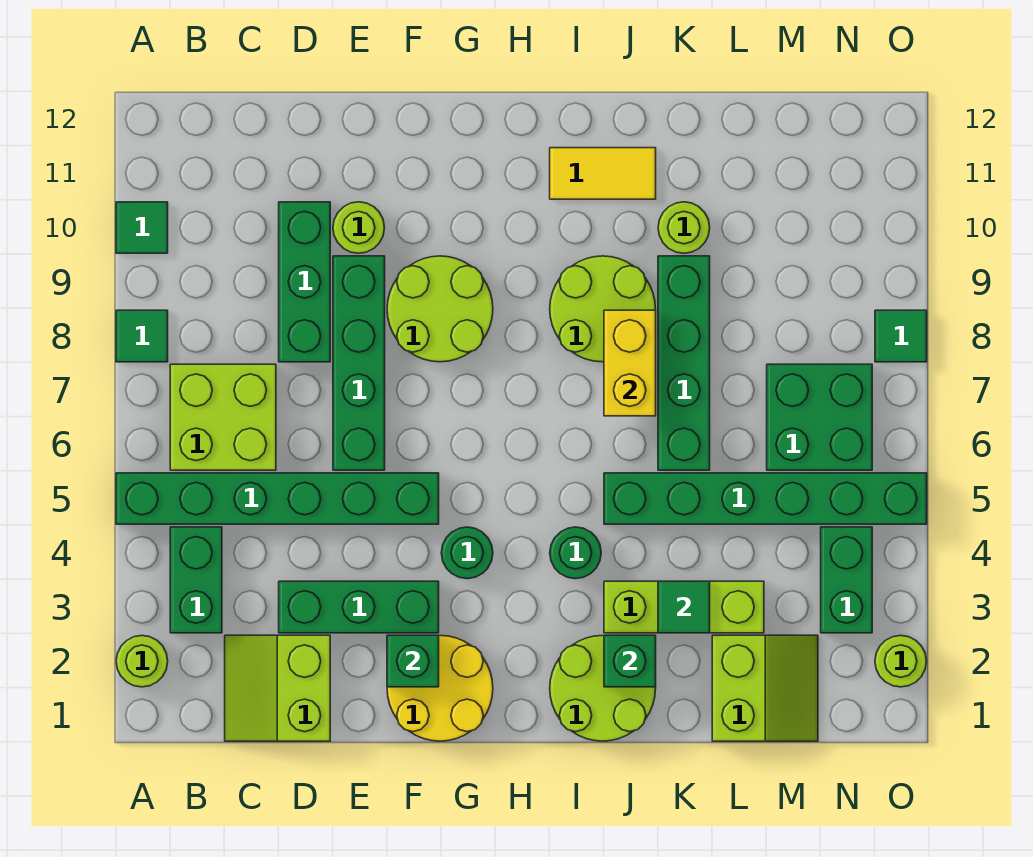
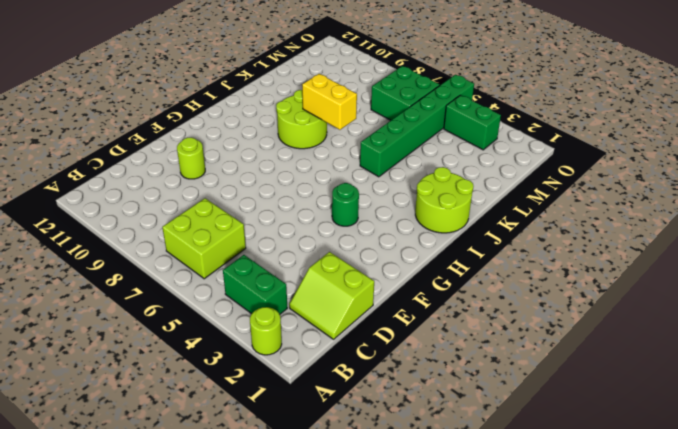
none -> green brick A5:F5 level 1
none -> green tile A8 level 1
none -> green tile A10 level 1
none -> green brick D3:F3 level 1

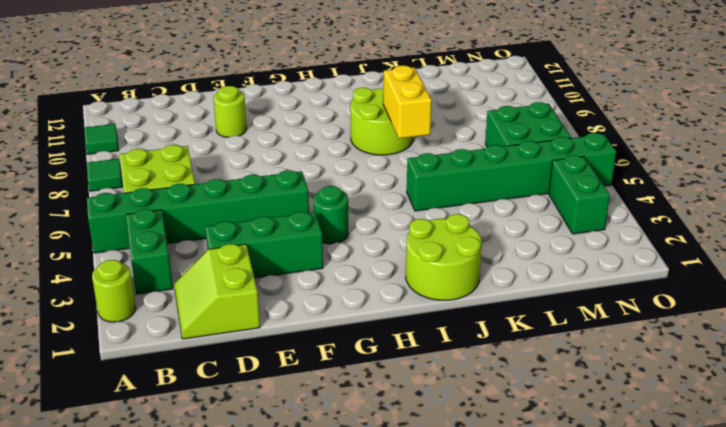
none -> green brick D8:D10 level 1
none -> green brick E6:E9 level 1
none -> yellow round brick F1:G2 level 1
none -> lime round brick F8:G9 level 1

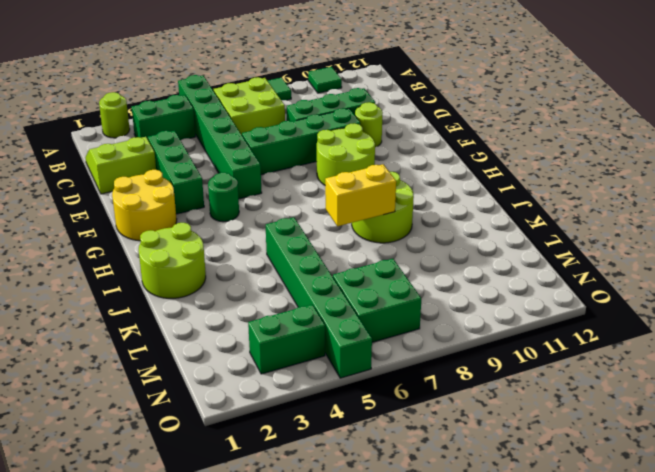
none -> green round brick I4 level 1
none -> yellow tile I11:J11 level 1
none -> lime brick J3:L3 level 1
none -> green brick K6:K9 level 1

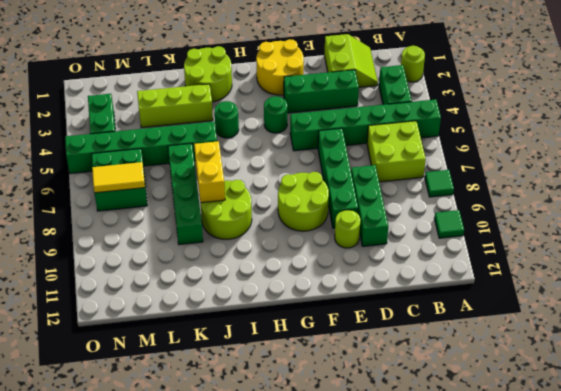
yellow tile M7:N7 level 2 -> yellow tile I11:J11 level 1
none -> lime round brick K10 level 1
none -> lime slope L1:M2 level 1 top L
none -> lime round brick O2 level 1
none -> green tile O8 level 1

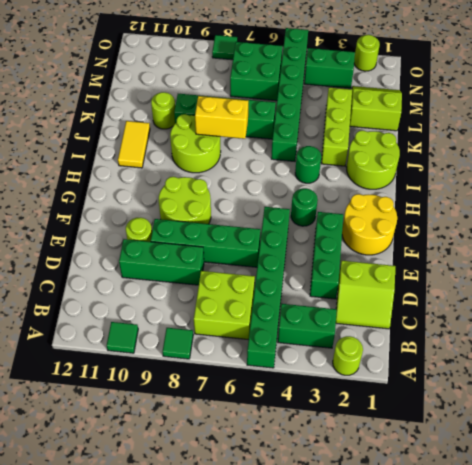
none -> green brick F2 level 2
none -> green brick J2 level 2
none -> green tile K3 level 2

